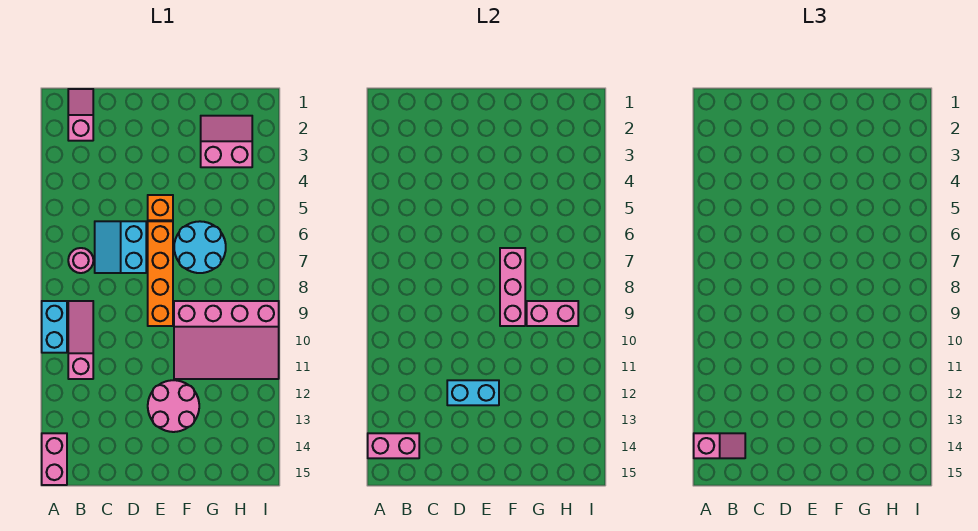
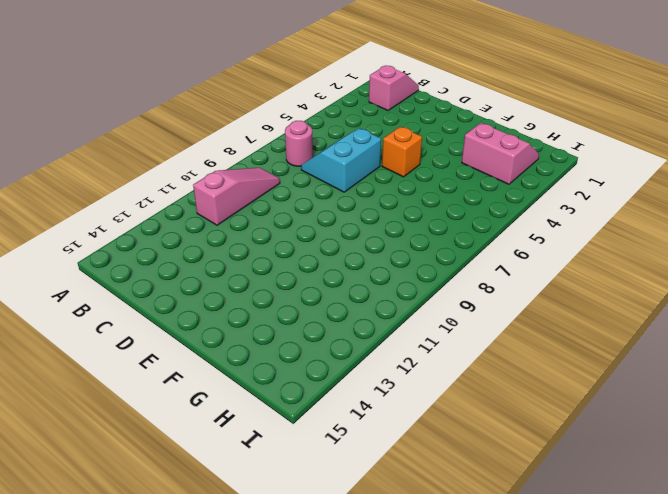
none -> cyan brick A9:A10 level 1
none -> pink brick A14:A15 level 1
none -> orange brick E6:E9 level 1

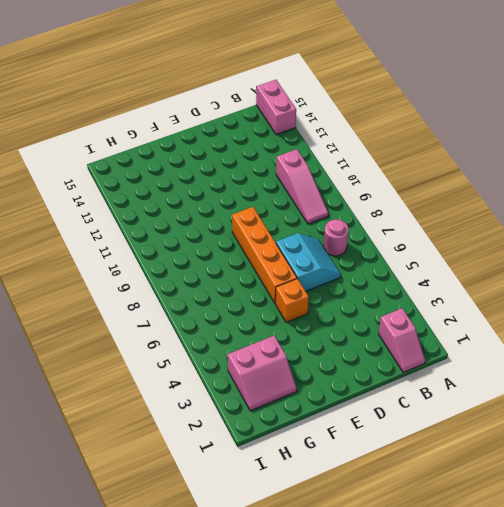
none -> cyan brick A9:A10 level 1
none -> pink round brick E12:F13 level 1
none -> cyan round brick F6:G7 level 1

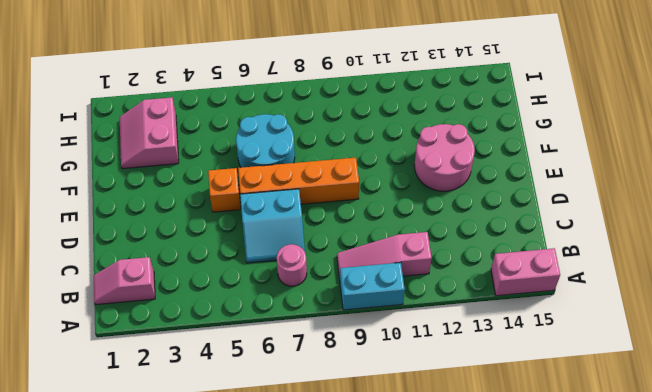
none -> pink slope F9:I11 level 1 top 9
none -> pink brick A14:B14 level 2
none -> cyan brick D12:E12 level 2

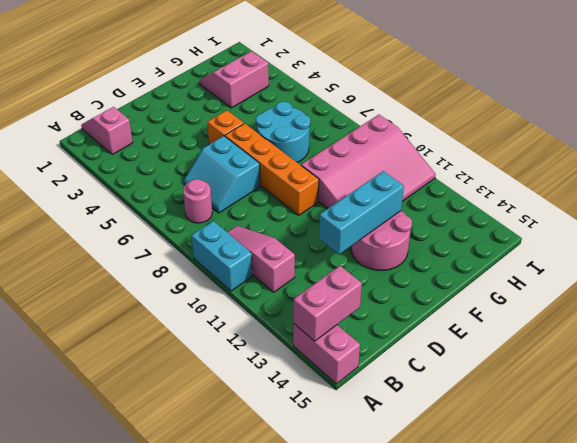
cyan brick D12:F12 level 2 -> cyan brick D12:E12 level 2
none -> pink brick F7:F9 level 2
none -> pink brick G9:H9 level 2
none -> pink slope A14:B14 level 3 top A

